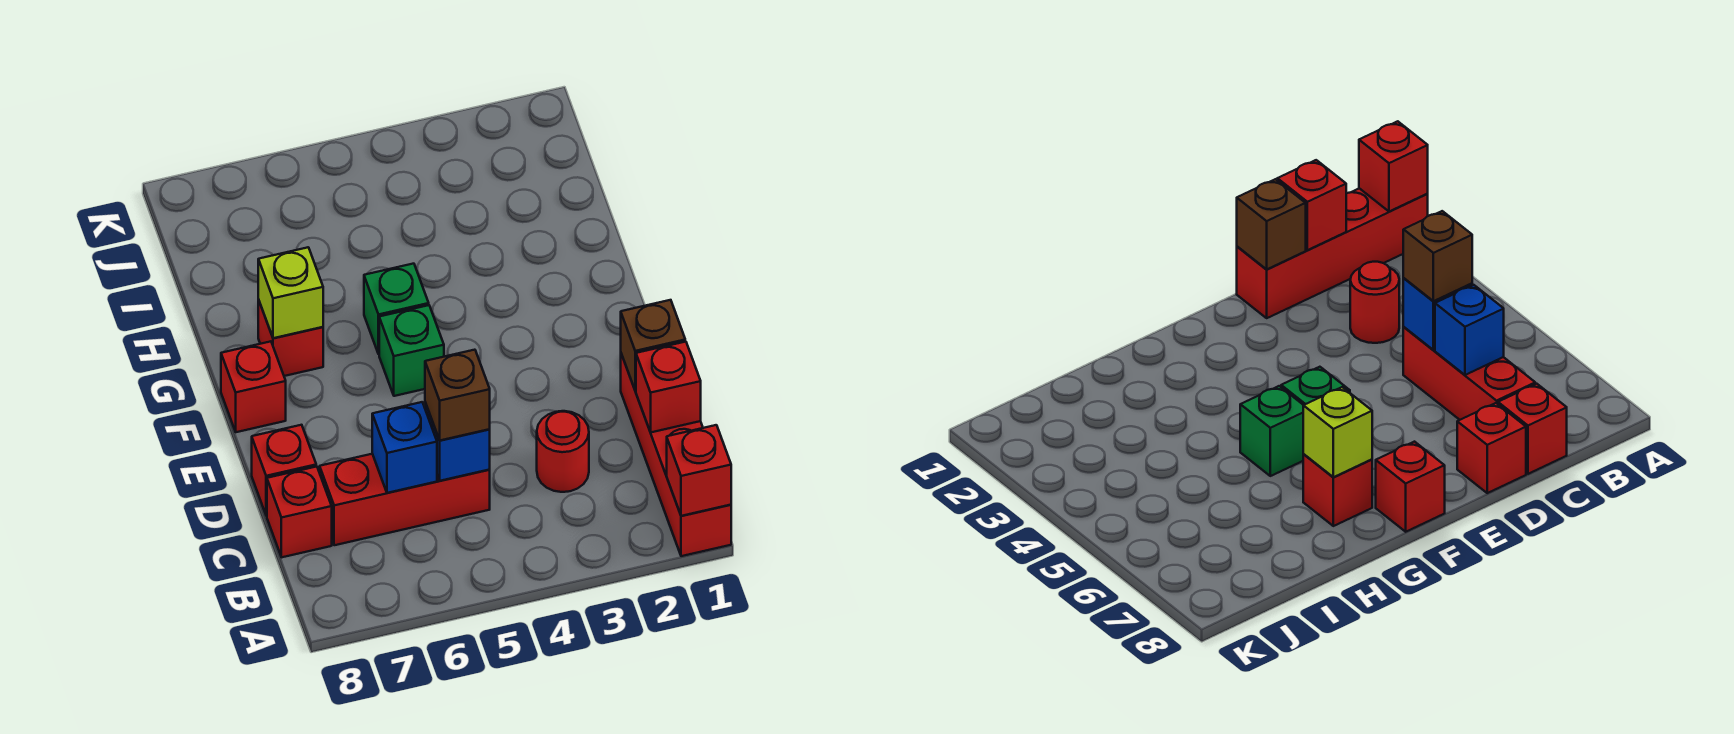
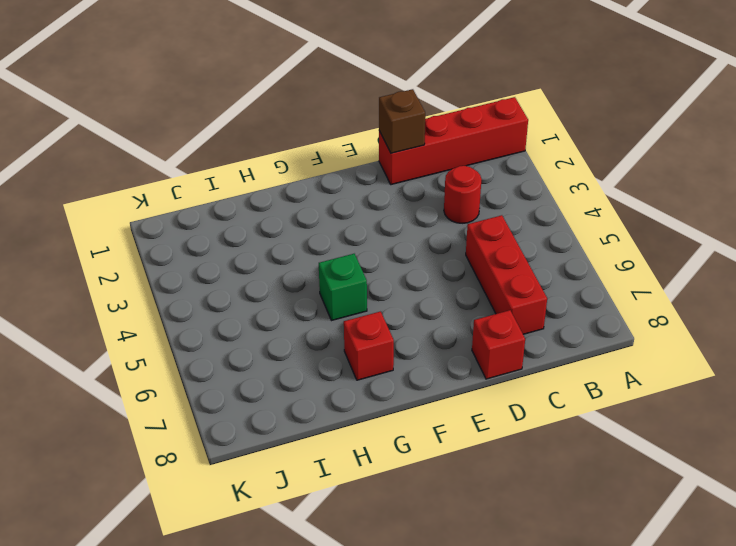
none -> red brick C8 level 1
none -> green brick F5 level 1
none -> red brick F8 level 1

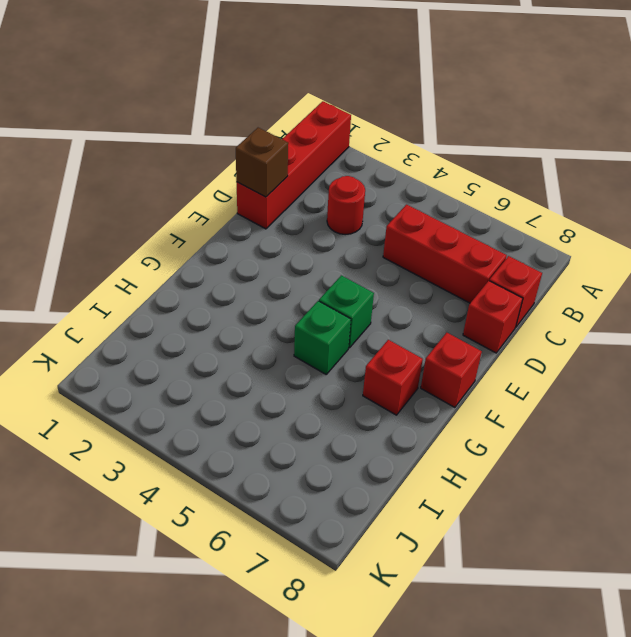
none -> red brick A1 level 2
none -> red brick C1 level 2
none -> blue brick C5 level 2

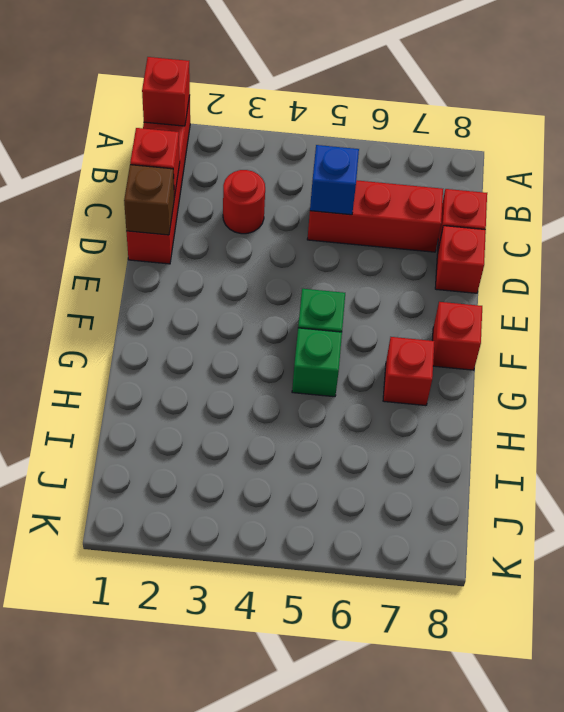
none -> blue brick C6 level 2
none -> lime brick G7 level 2
none -> brown brick C5 level 3

